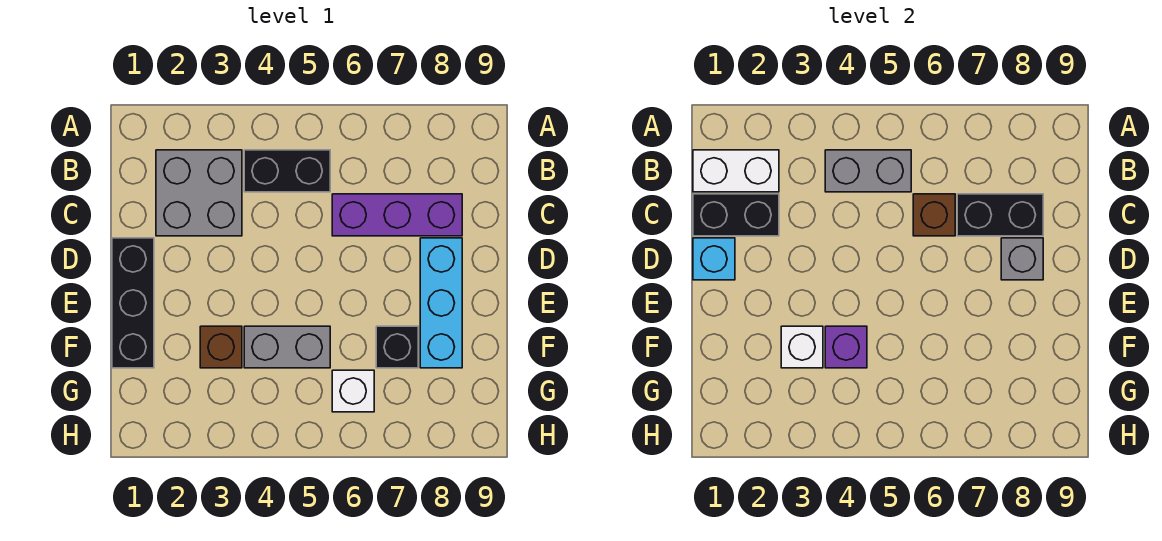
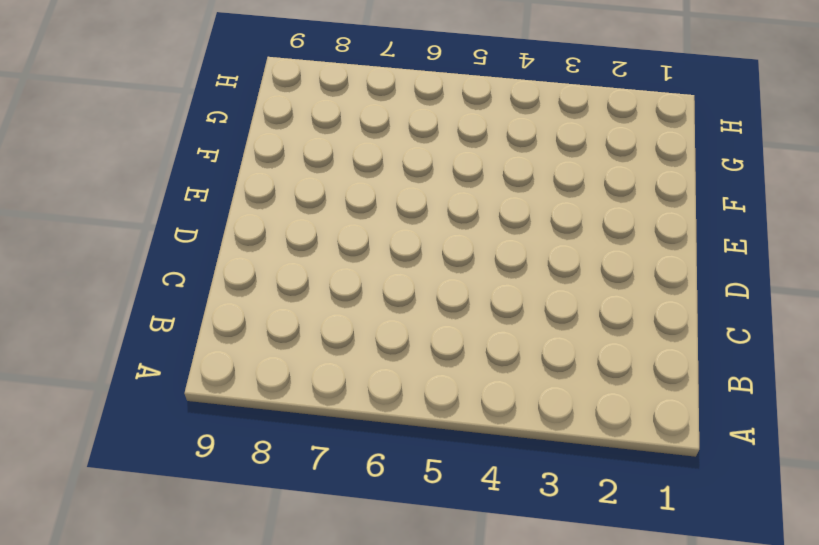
none -> grey brick B2:C3 level 1
none -> black brick B4:B5 level 1
none -> purple brick C6:C8 level 1

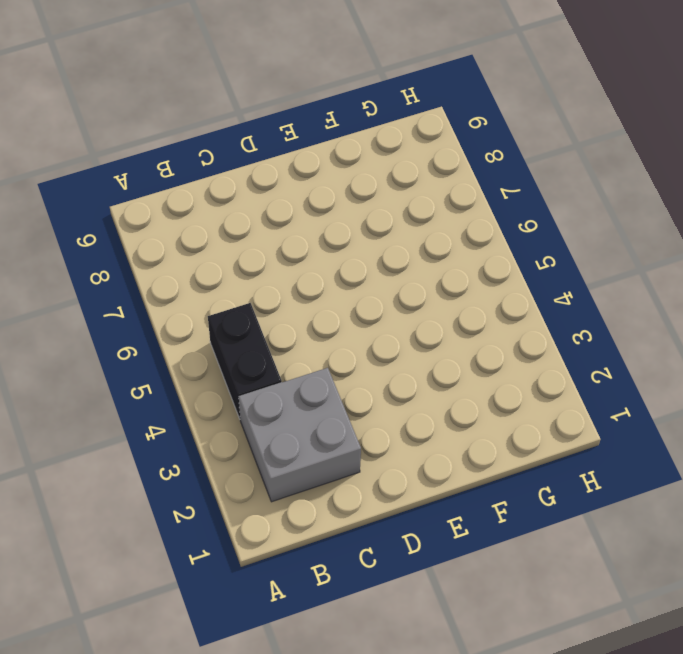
none -> purple brick C6:C8 level 1
none -> black brick D1:F1 level 1
none -> cyan brick D8:F8 level 1

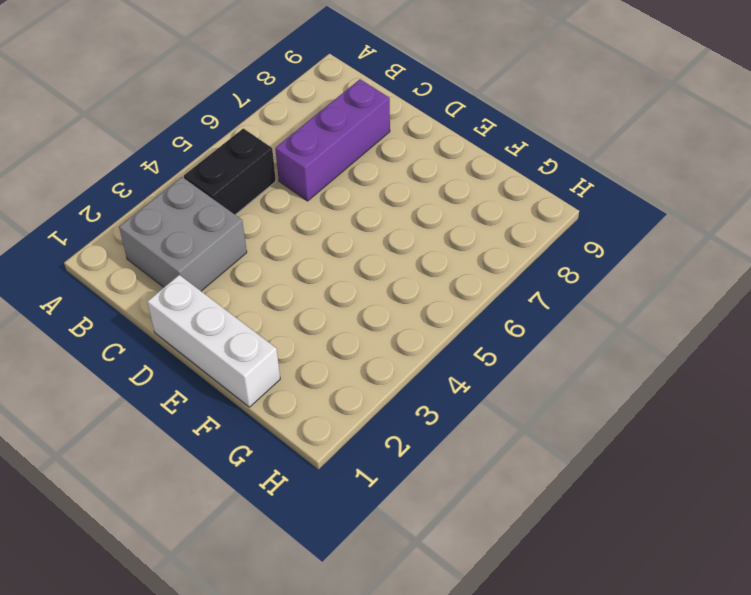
white brick D1:F1 level 1 -> black brick D1:F1 level 1
none -> cyan brick D8:F8 level 1
none -> brown brick F3 level 1
none -> grey brick F4:F5 level 1

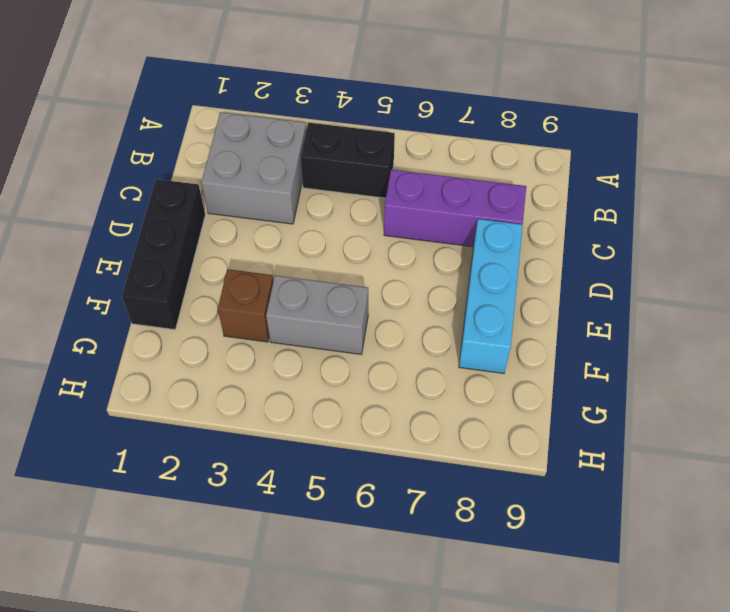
none -> black brick F7 level 1
none -> white brick G6 level 1
none -> white brick B1:B2 level 2

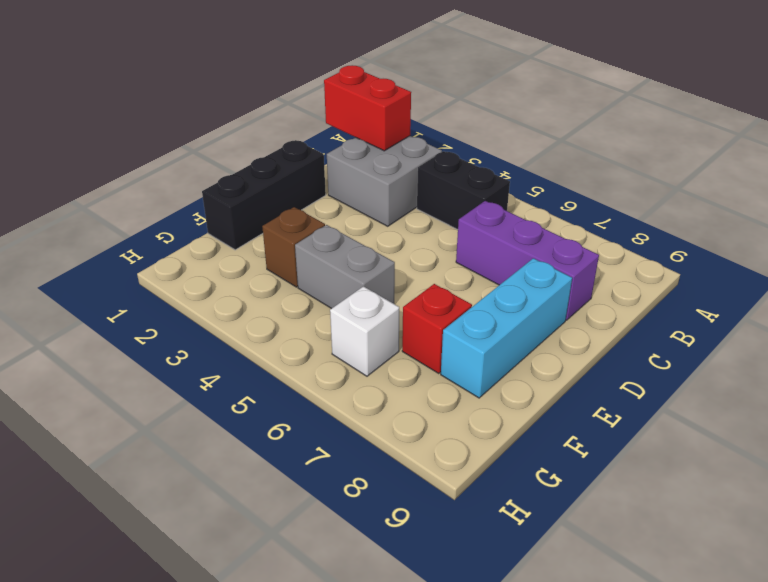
red brick B1:B2 level 2 -> white brick B1:B2 level 2
red brick F7 level 1 -> black brick F7 level 1
none -> grey brick B4:B5 level 2
none -> black brick C1:C2 level 2
none -> brown brick C6 level 2

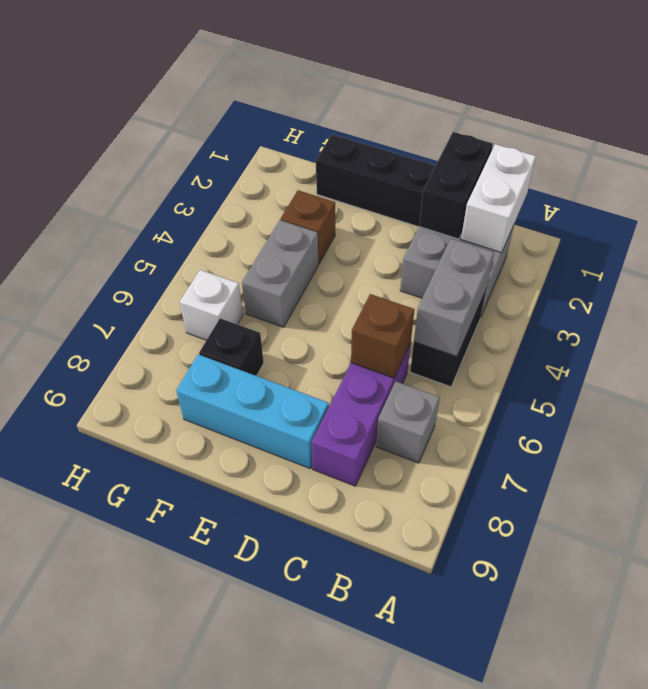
grey brick B7 level 1 -> grey brick D8 level 2
none -> black brick C7:C8 level 2
none -> cyan brick D1 level 2
none -> white brick F3 level 2

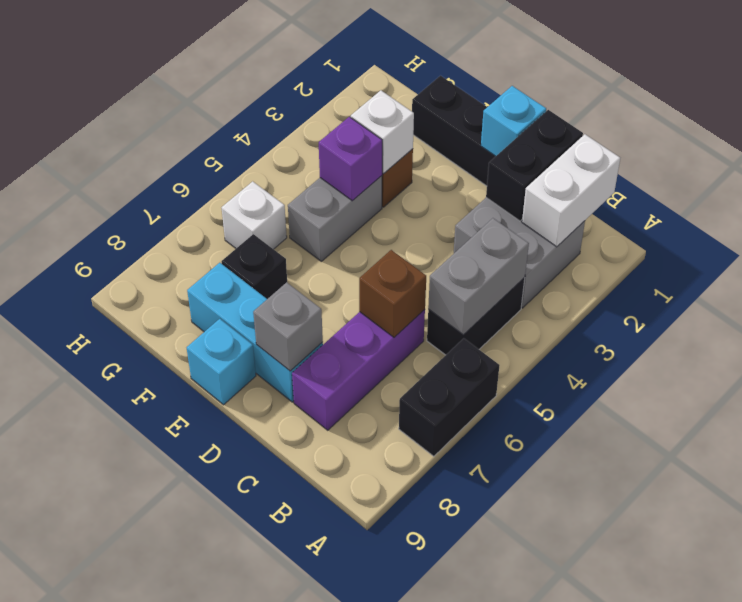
black brick A6:A7 level 1 -> black brick C7:C8 level 2
cyan brick E9 level 1 -> none

